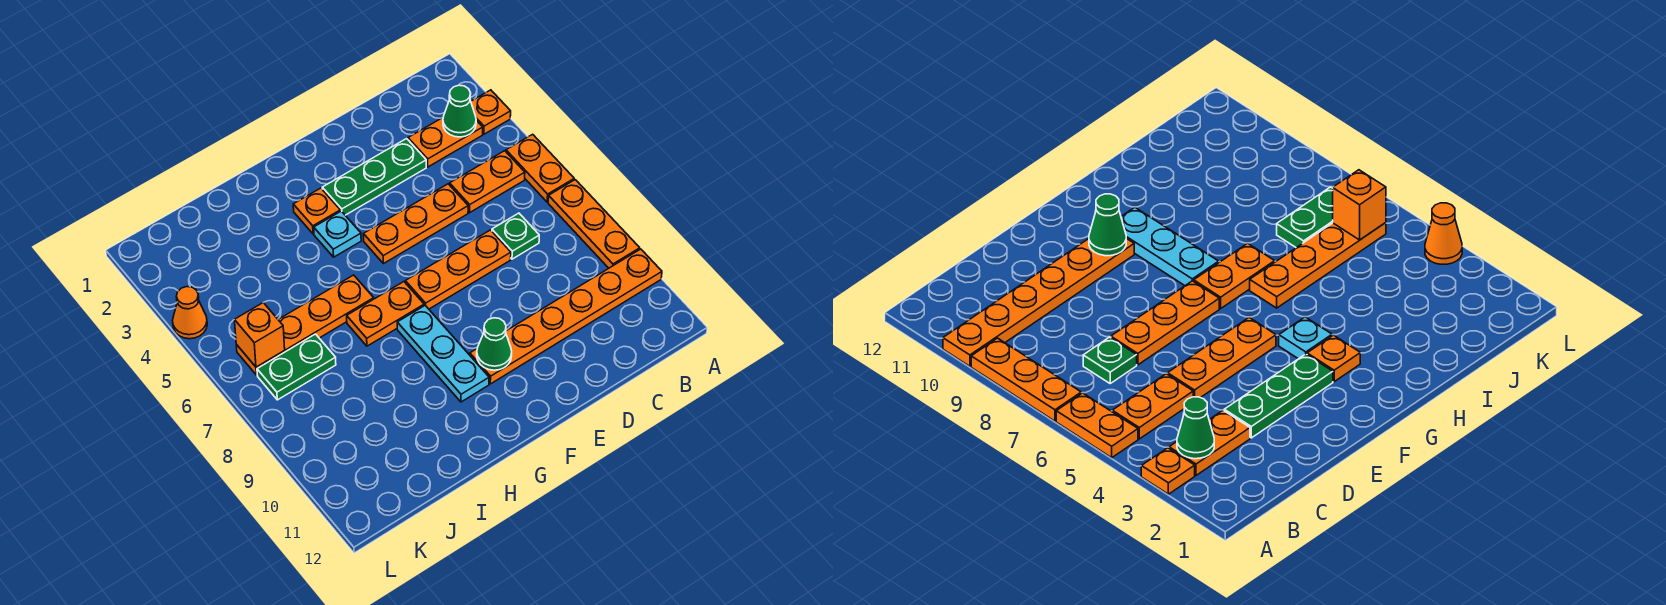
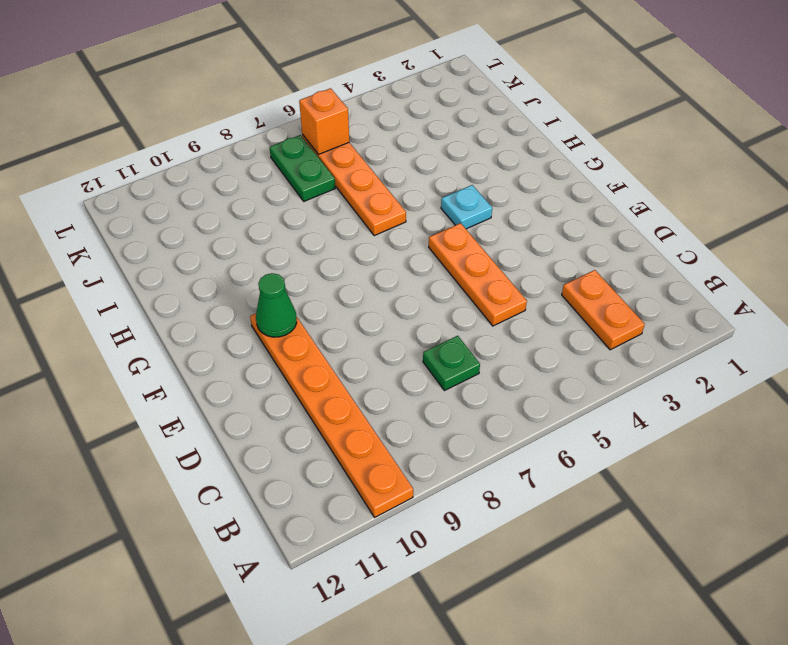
none -> orange plate A3 level 1
none -> orange plate A5:A6 level 1
none -> orange plate A7:A9 level 1

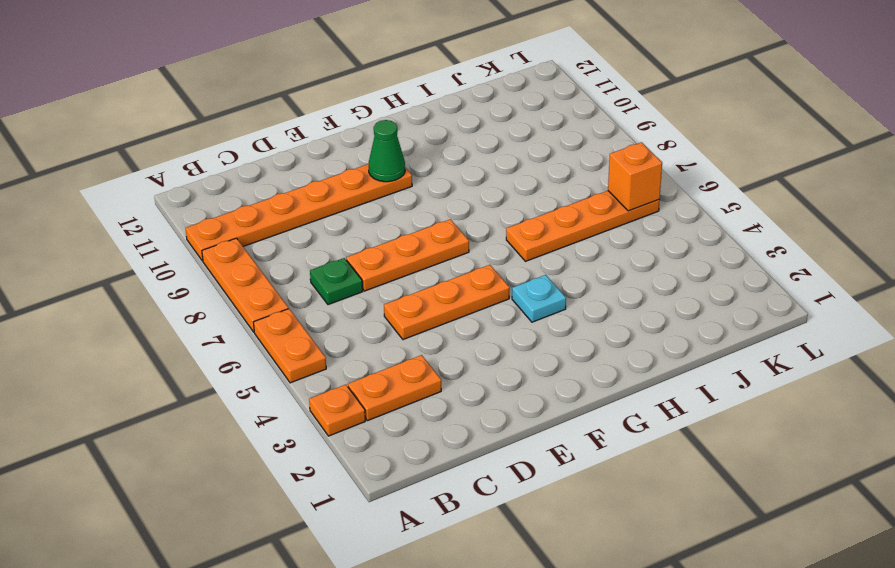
none -> orange plate B5:C5 level 1
none -> green plate D3:F3 level 1
none -> orange plate G3 level 1

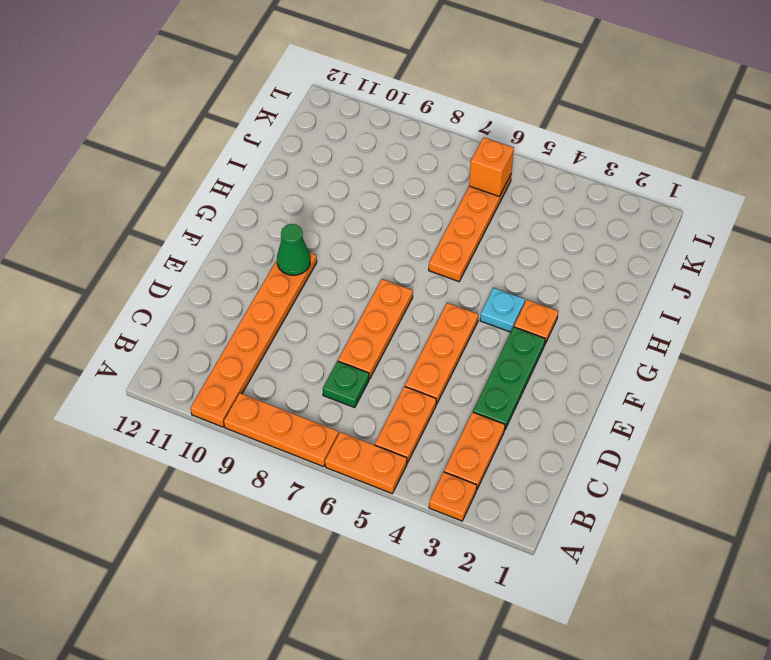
none -> orange plate G7:H7 level 1
none -> cyan plate G8:G10 level 1
none -> green plate J7:K7 level 1

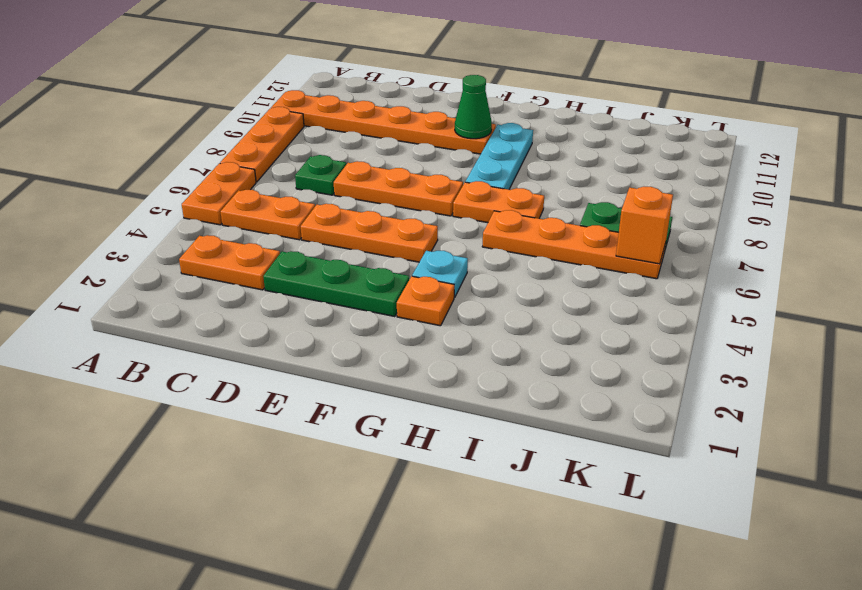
none -> orange plate A3 level 1
none -> orange cone L4 level 1
none -> green cone B3 level 2

